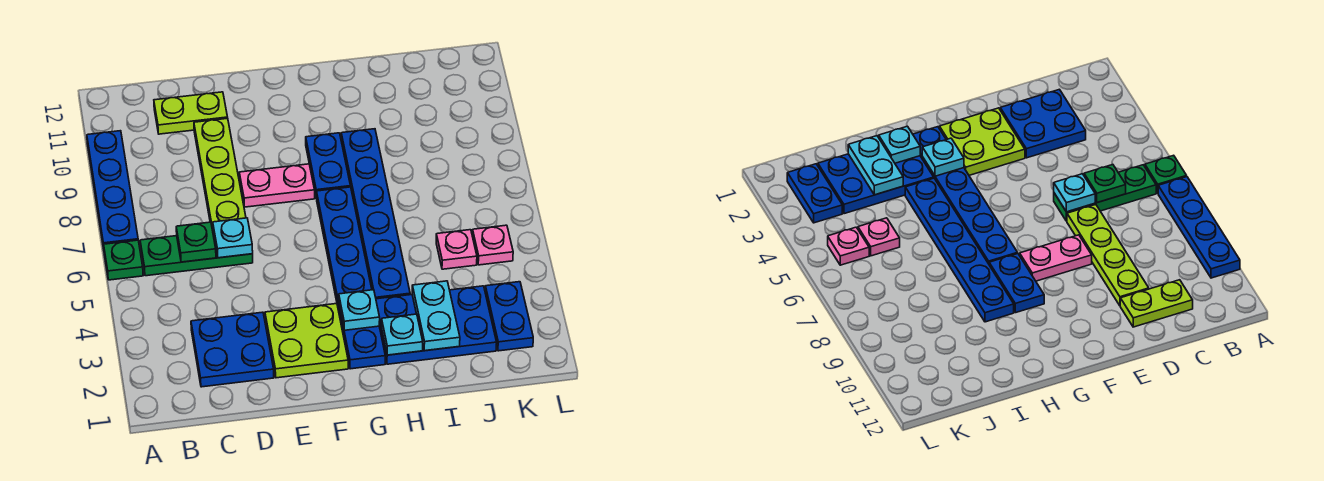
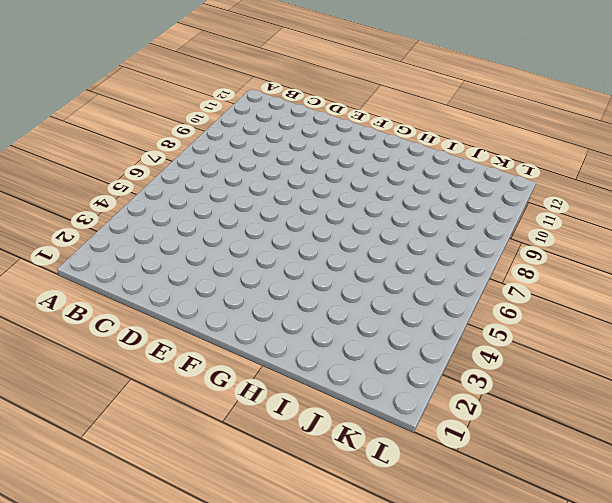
none -> green plate A6 level 1
none -> blue plate A7:A10 level 1
none -> green plate B6:D6 level 1

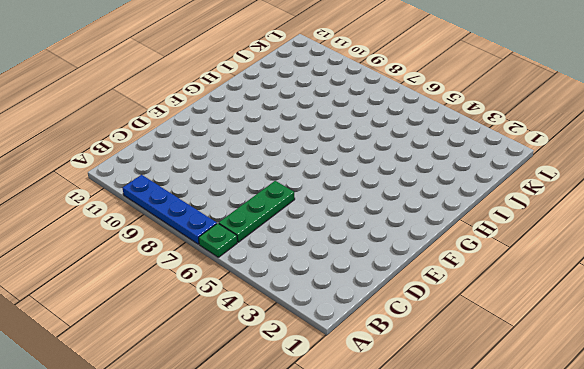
none -> blue plate C2:D3 level 1
none -> lime plate C11:D11 level 1
none -> lime plate D7:D10 level 1

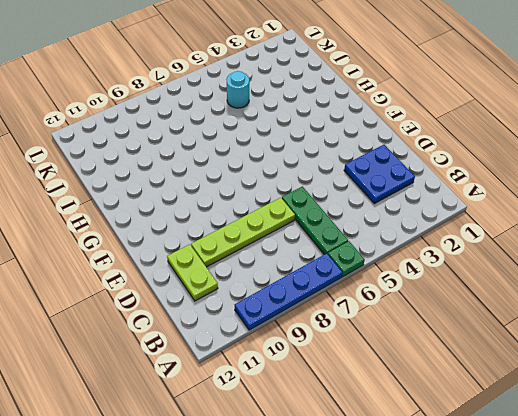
cyan round brick J5 level 1 -> pink plate J5 level 1
none -> lime plate E2:F3 level 1
none -> pink plate E8:F8 level 1
none -> blue plate G2:G7 level 1

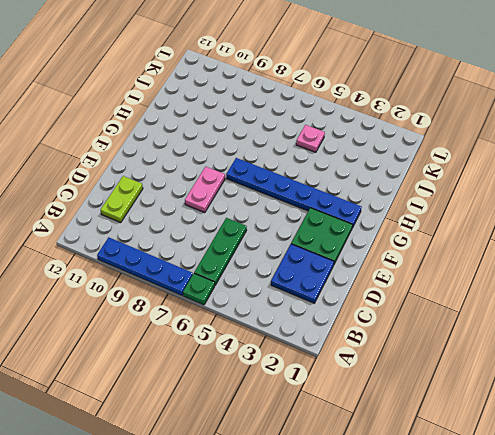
green plate E2:F3 level 1 -> lime plate E2:F3 level 1
none -> lime plate D7:D10 level 1
none -> blue plate G8:G9 level 1
none -> blue plate H2:J3 level 1

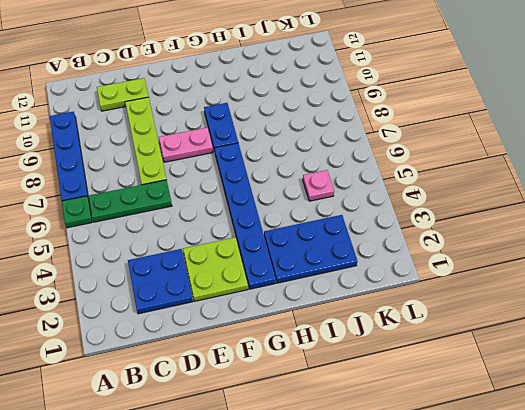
none -> blue plate H4:H9 level 1
none -> blue plate K2:K3 level 1
none -> pink plate K5 level 1

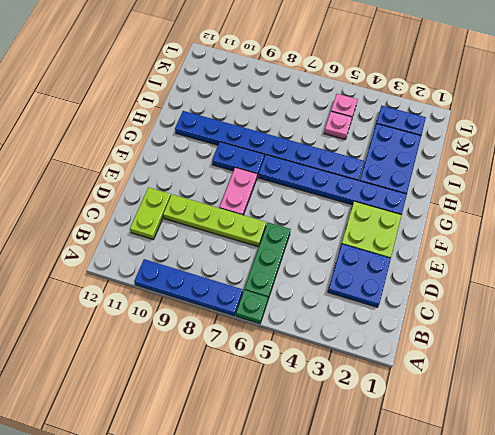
blue plate H4:H11 level 1 -> blue plate H4:H9 level 1
none -> green plate C6 level 2
none -> cyan plate D6 level 2
none -> cyan plate G3 level 2

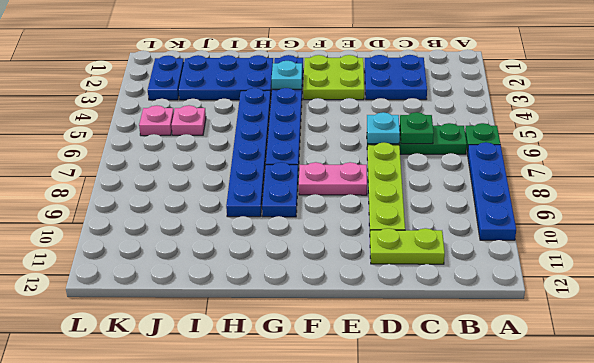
none -> cyan plate H2 level 2
none -> cyan plate I2:I3 level 2

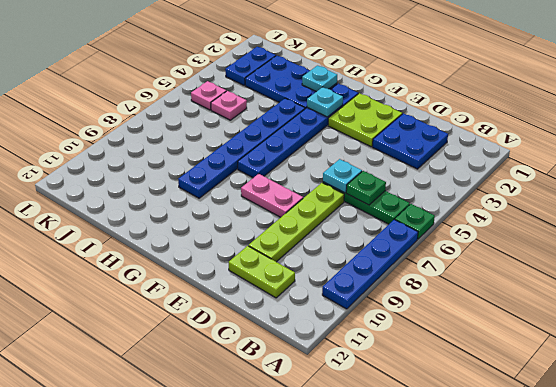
none -> blue plate G8:G9 level 1
none -> cyan plate I2:I3 level 2

